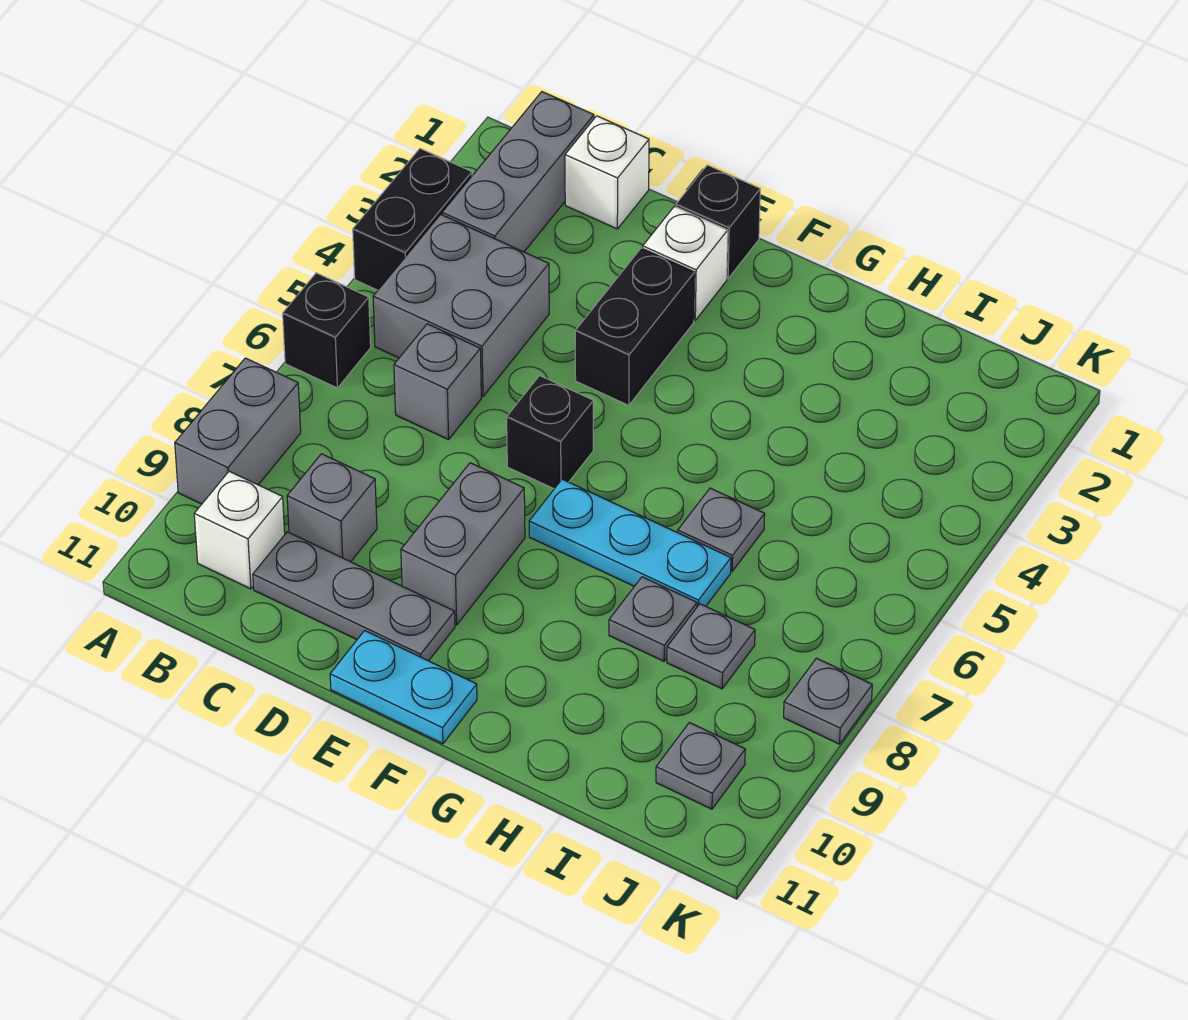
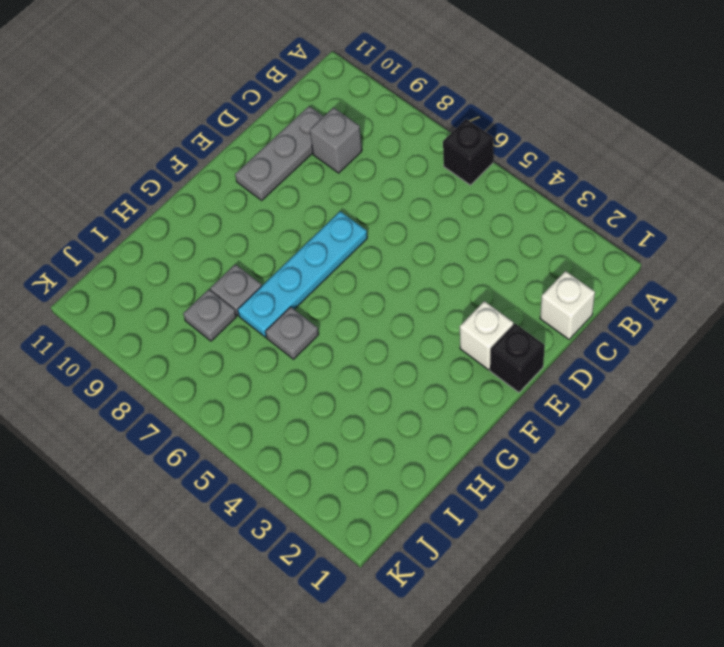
cyan plate E7:H7 level 1 -> cyan plate F7:H7 level 1
none -> black brick A3:A4 level 1
none -> grey brick A8:A9 level 1
none -> grey brick B1:B3 level 1

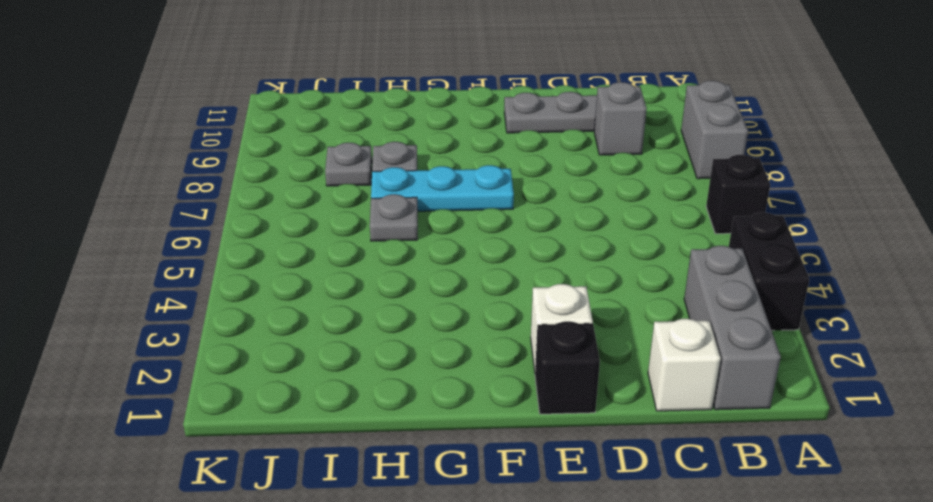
none -> grey brick B4:C5 level 1
none -> white brick B10 level 1
none -> grey brick C6 level 1

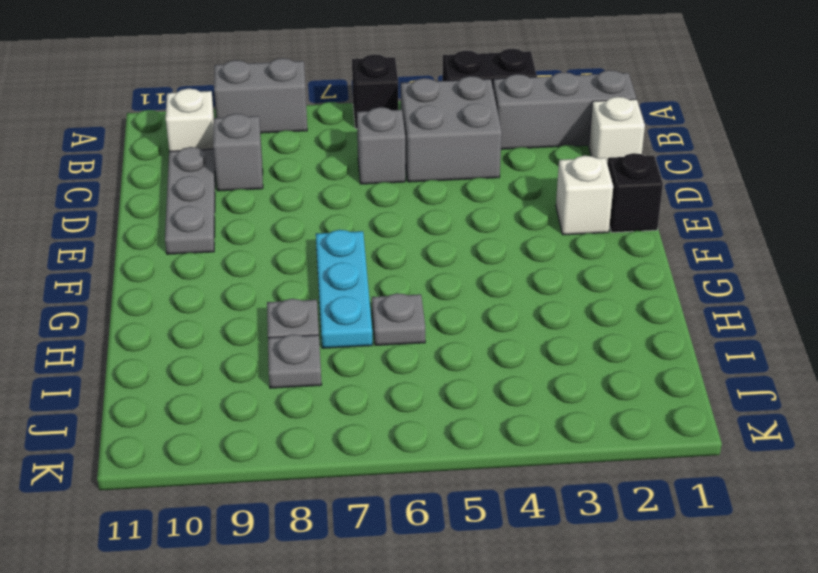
none -> black brick E3:E4 level 1
none -> black brick E6 level 1
none -> grey brick E8:E9 level 1

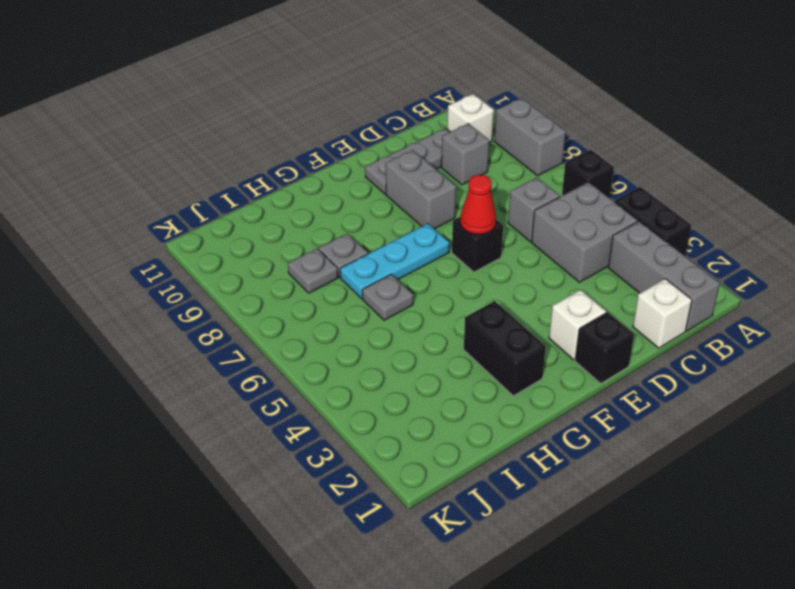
red cone E6 level 2 -> none
black brick G2:G3 level 1 -> black brick E3:E4 level 1
none -> cyan plate E11:F11 level 1
none -> grey plate J10 level 1
none -> grey plate K8 level 1

